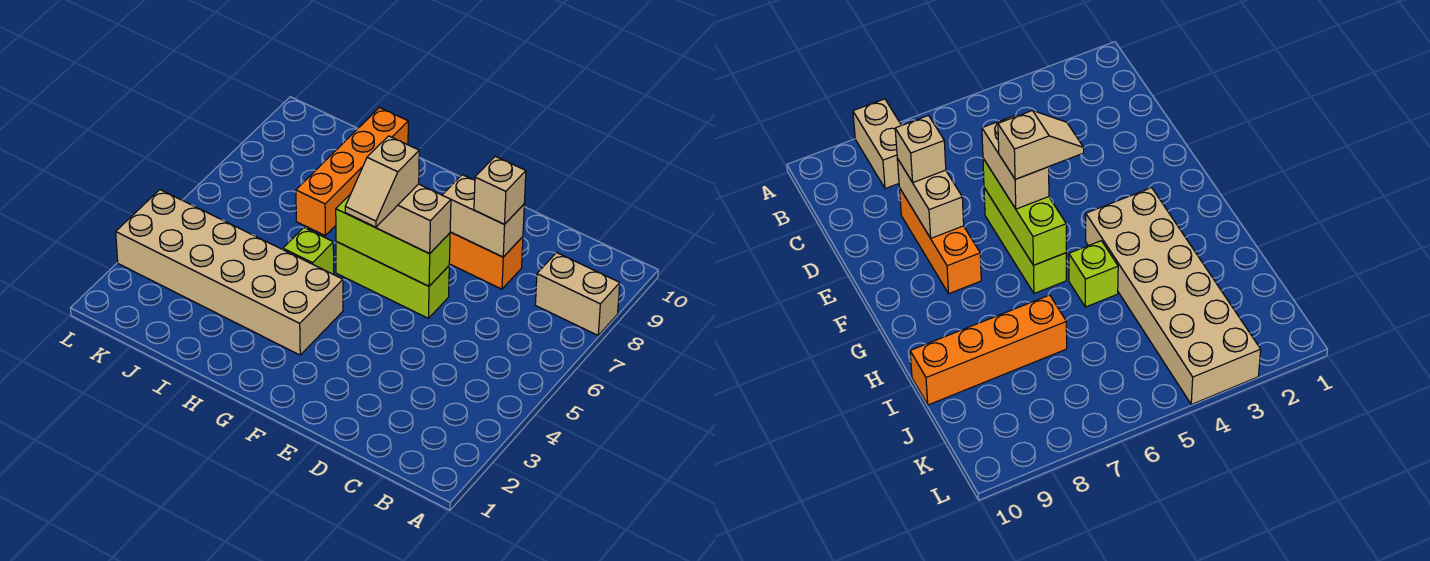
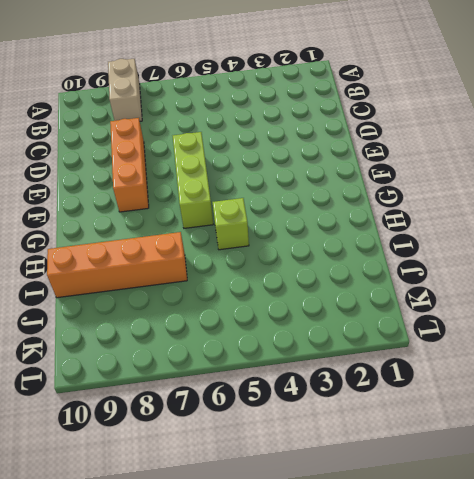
none -> tan brick G3:L4 level 1
none -> tan brick D8:E8 level 2

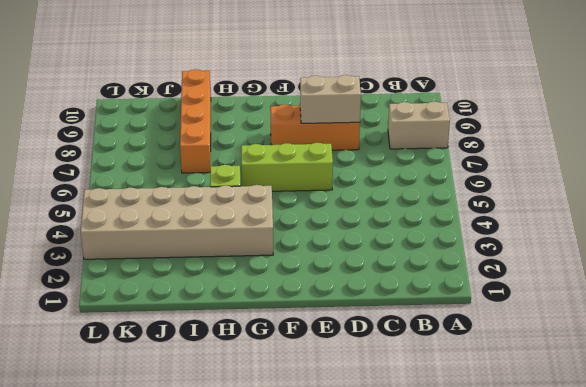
none -> lime brick E6:G6 level 2
none -> tan brick D8 level 3

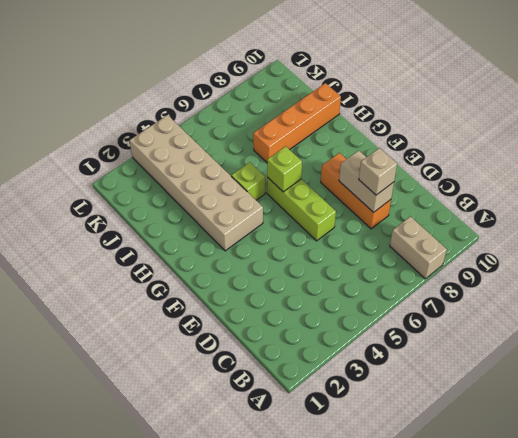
lime brick G6 level 2 -> lime brick E6:G6 level 2
none -> tan brick E6:F6 level 3
none -> tan slope F5:F6 level 4 top 6

